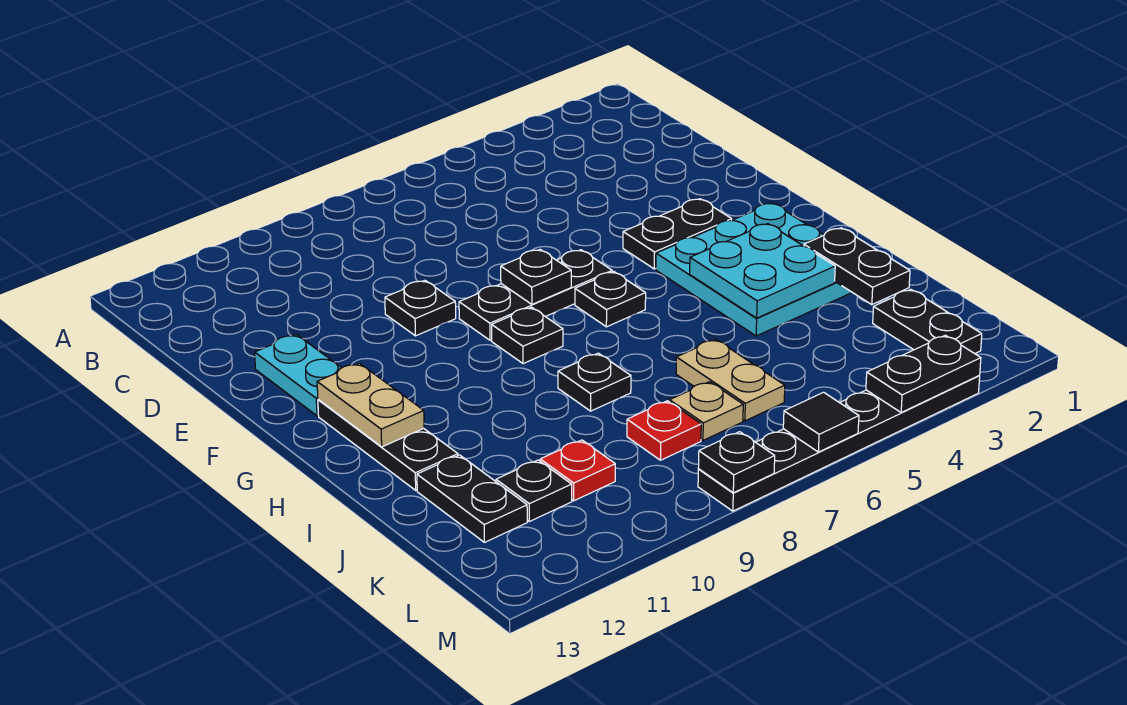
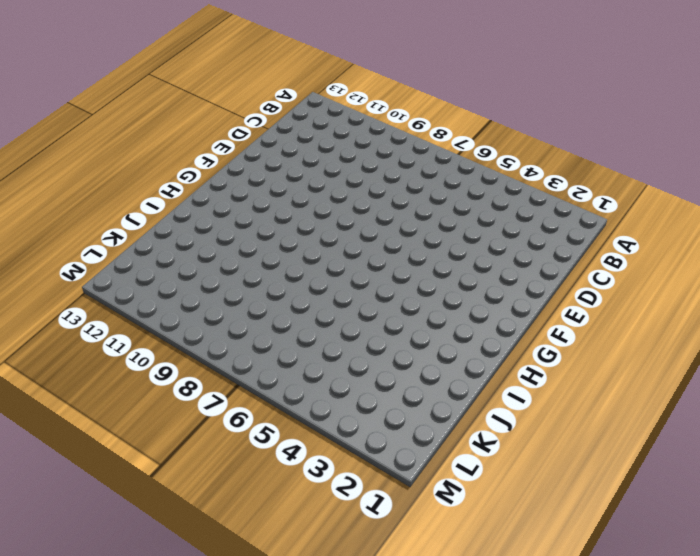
none -> black plate E9 level 1
none -> cyan plate E12:F12 level 1
none -> black plate F3:F4 level 1

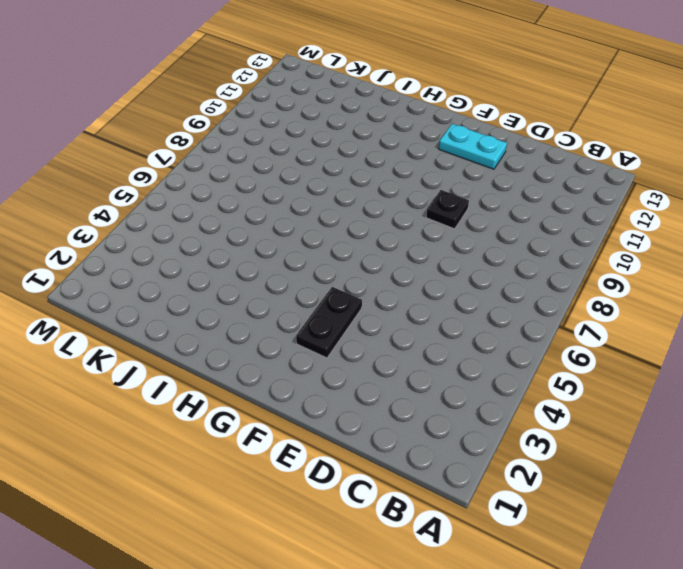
none -> black plate F6:F8 level 1
none -> cyan plate G2:I4 level 1
none -> black plate G6 level 1

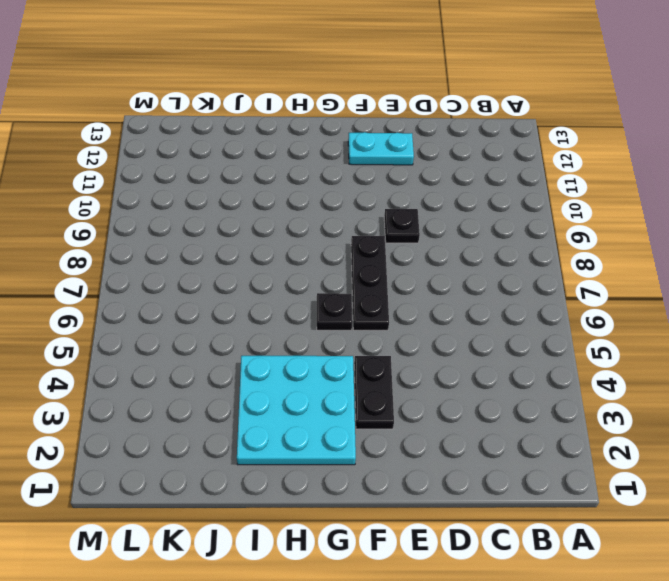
none -> black plate G8 level 1
none -> black plate G12:I12 level 1
none -> black plate I8 level 1

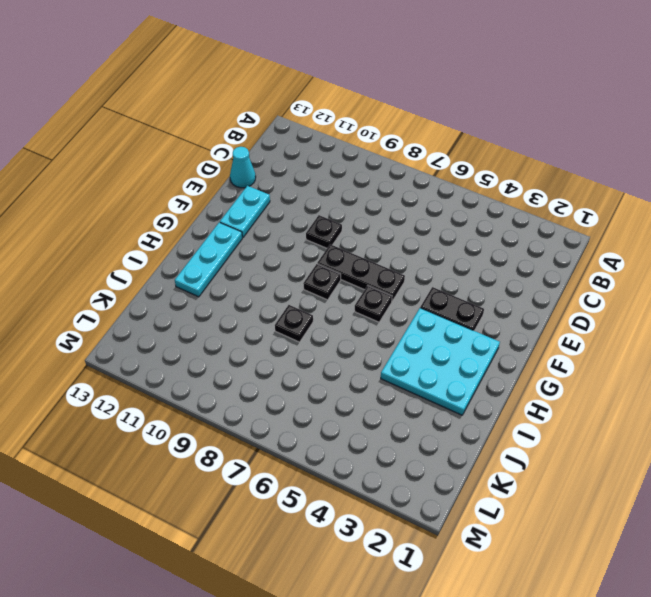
cyan cone D13 level 1 -> none
cyan plate G12:I12 level 1 -> black plate G12:I12 level 1
none -> tan plate J6:K6 level 1
none -> black plate J12:K12 level 1
none -> black plate K2:L2 level 1

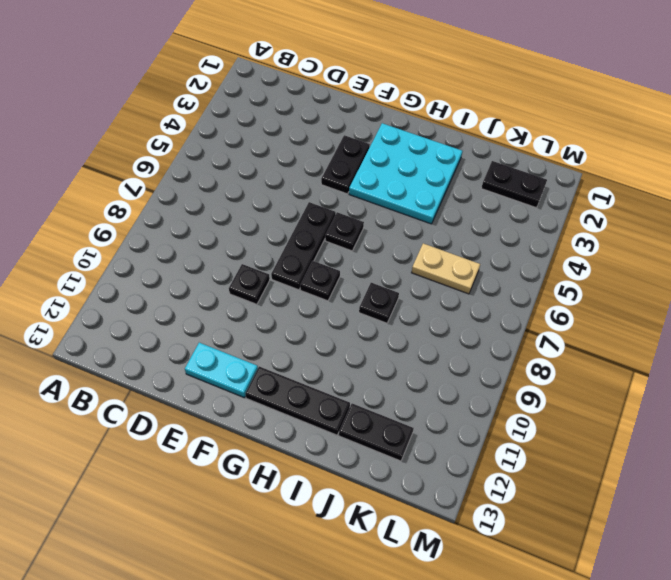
none -> tan plate K7 level 1
none -> red plate K8 level 1
none -> red plate K10 level 1

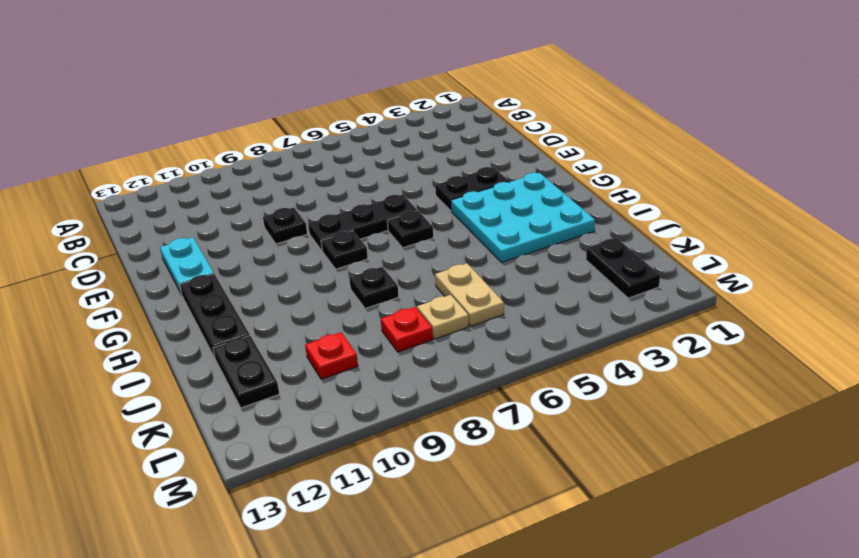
none -> black plate K11 level 1
none -> black plate M3:M8 level 1
none -> black plate F7 level 2

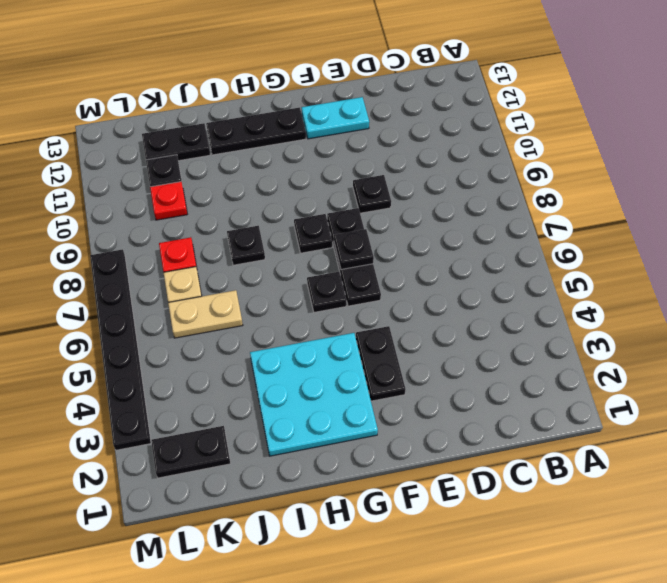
none -> tan plate G12:H12 level 2
none -> cyan plate H3:I4 level 2
none -> black plate I2:J2 level 2

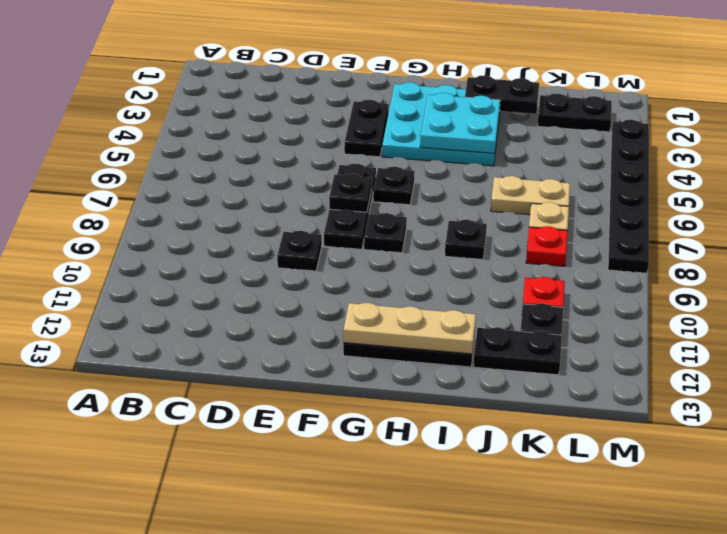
tan plate G12:I12 level 2 -> tan plate G12:H12 level 2
none -> cyan plate E12:F12 level 1
none -> black plate M3:M4 level 2
none -> black tile M6 level 2

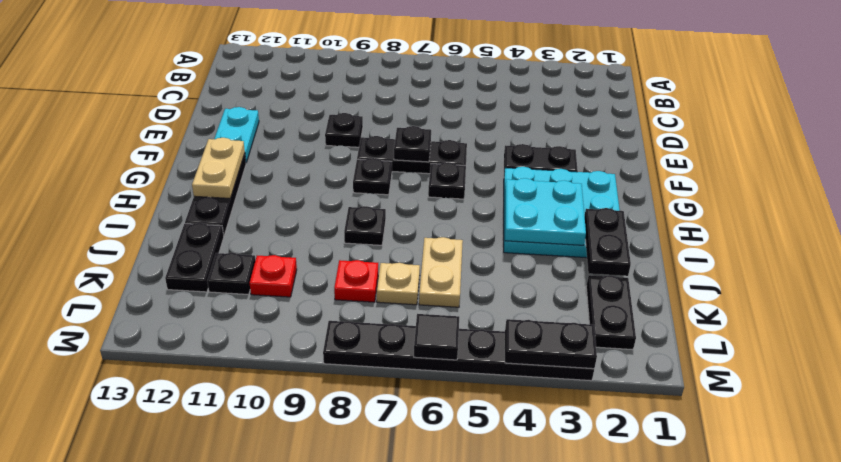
none -> black plate M8 level 2

